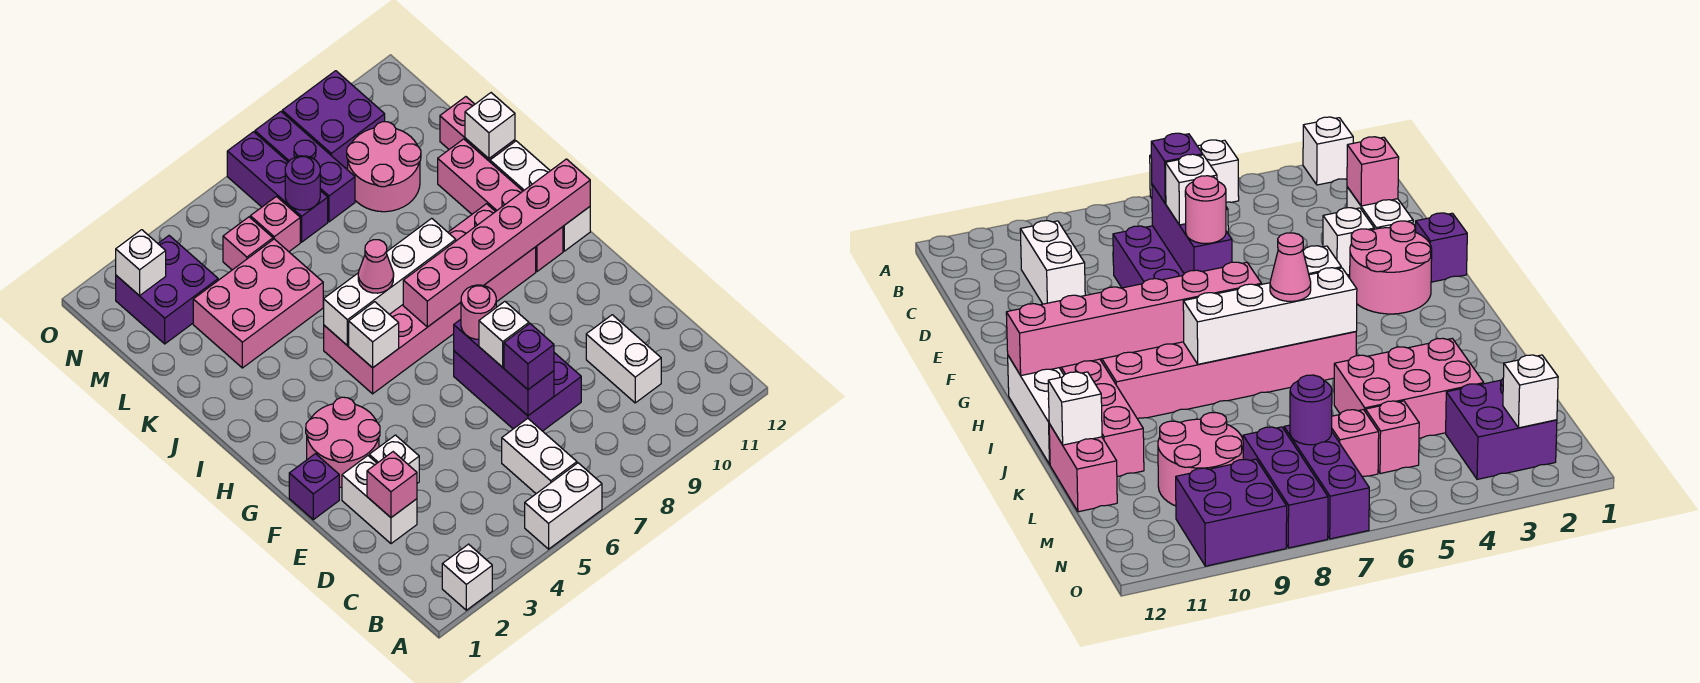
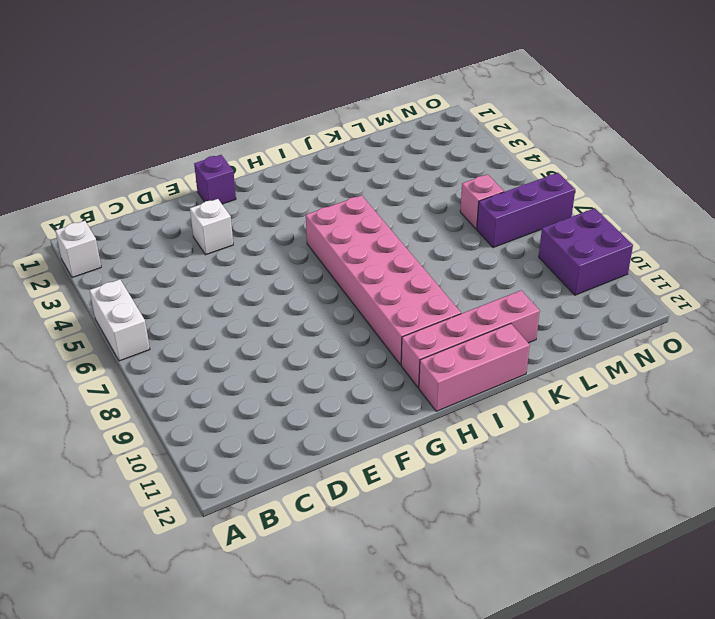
pink brick H12:J12 level 1 -> white brick H12:J12 level 1
none -> white brick B6:C6 level 1
none -> white brick C10:D10 level 1
none -> white brick D2:E2 level 1
none -> purple brick D7:F8 level 1

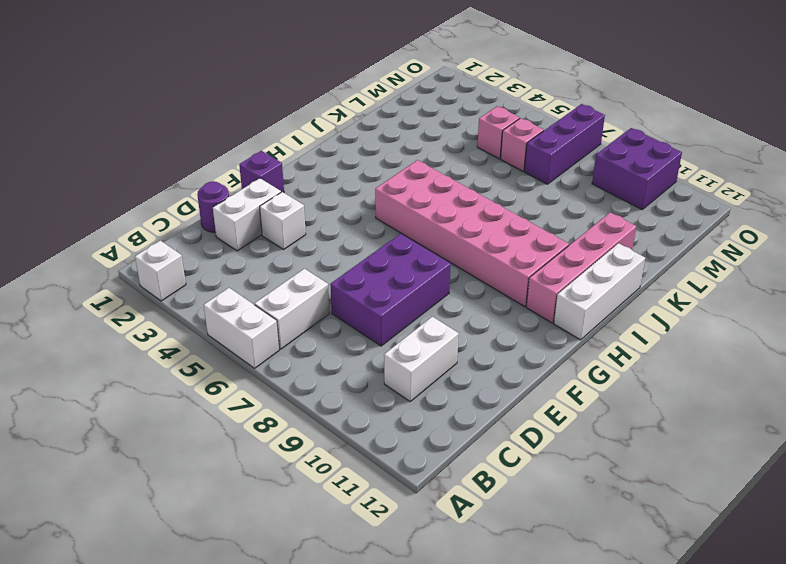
purple round brick D1 level 1 -> purple round brick M7 level 2
none -> pink round brick F2:G3 level 1
none -> pink brick K3:L5 level 1
none -> pink brick K12:L12 level 1
none -> pink round brick L9:M10 level 1

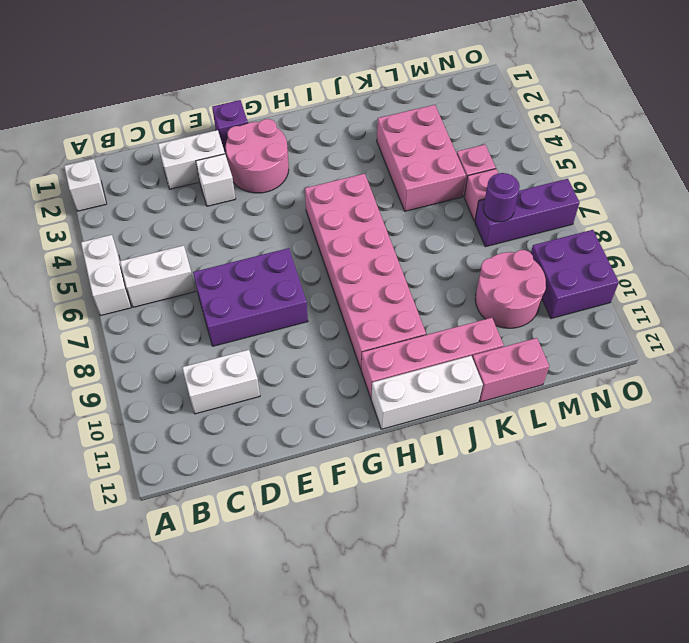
none -> purple brick M2:N3 level 1
none -> purple brick M8:O8 level 1
none -> pink brick D2 level 2
none -> purple brick D7:F7 level 2

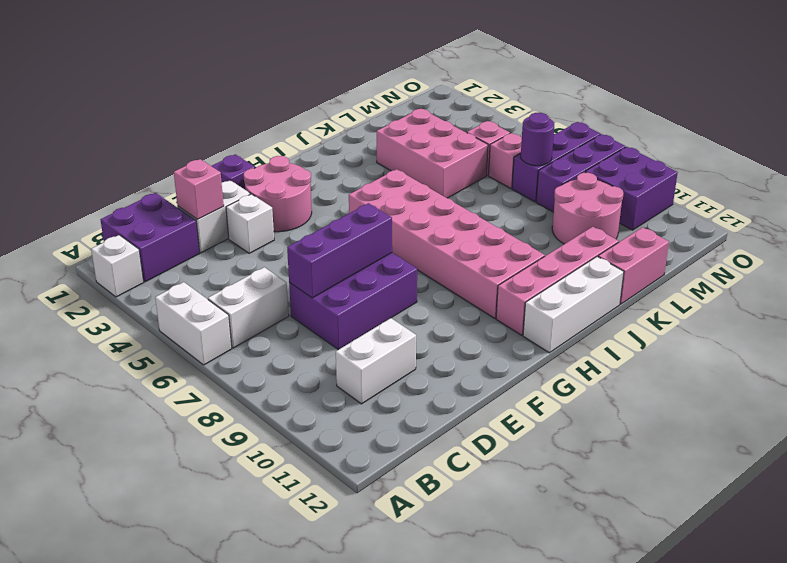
purple brick B1:C2 level 1 -> purple brick M2:N3 level 1
none -> white brick H5 level 2
none -> pink brick H7:H12 level 2
none -> white brick I5:I8 level 2
none -> white brick K12 level 2

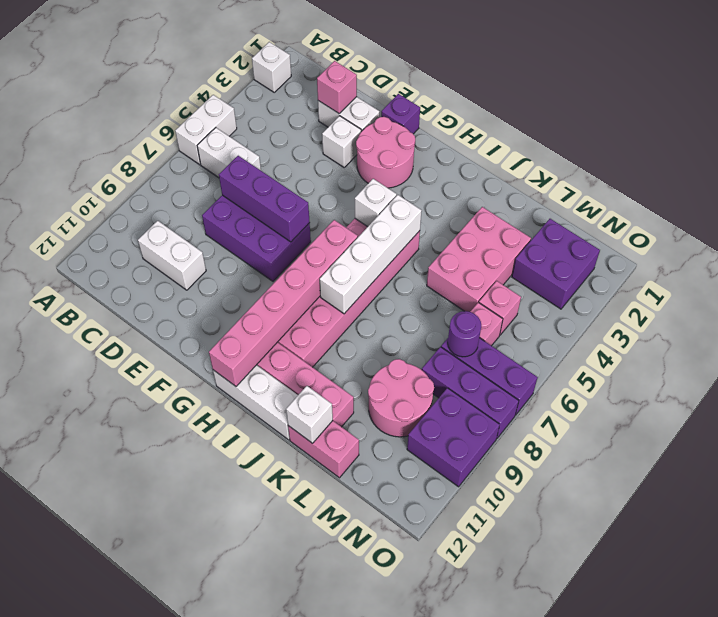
none -> white brick N2 level 2
none -> purple brick D7 level 3
none -> white brick E7 level 3
none -> pink round brick F7 level 3

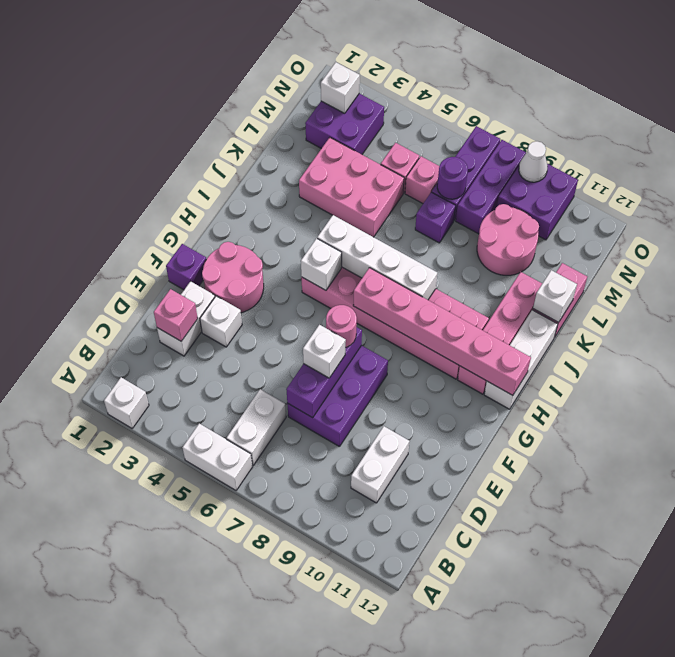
purple brick L7 level 1 -> purple brick D7 level 3
white cone O9 level 2 -> none
none -> pink cone I6 level 3

